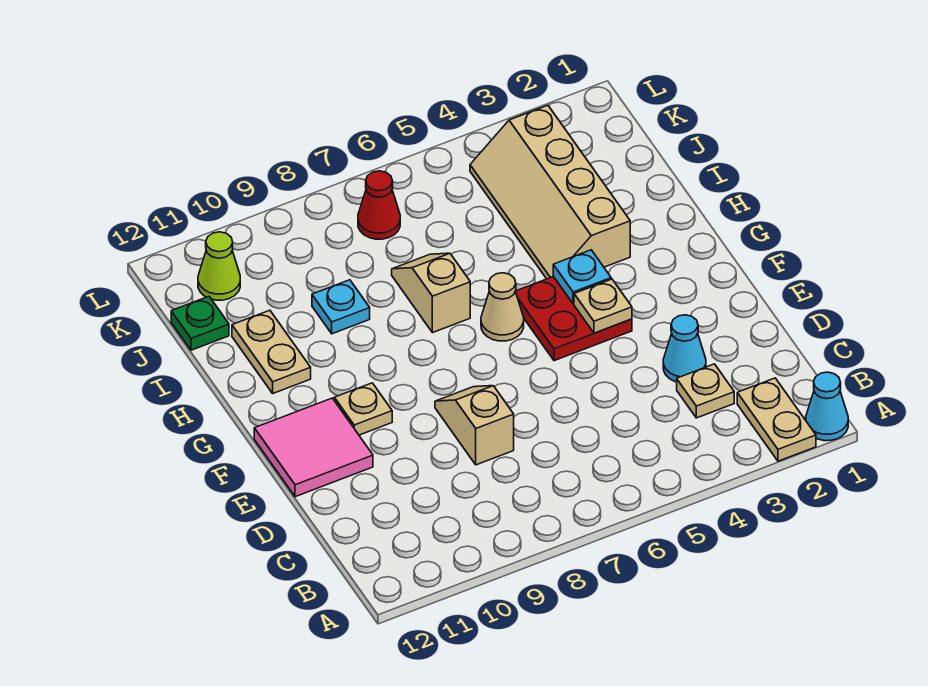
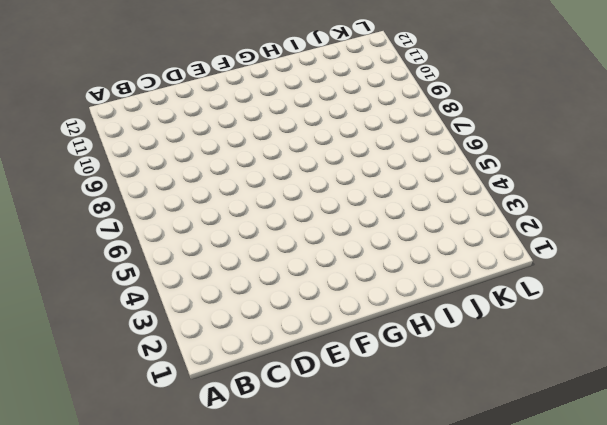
none -> cyan cone A1 level 1
none -> tan plate A2:B2 level 1
none -> tan plate C3 level 1

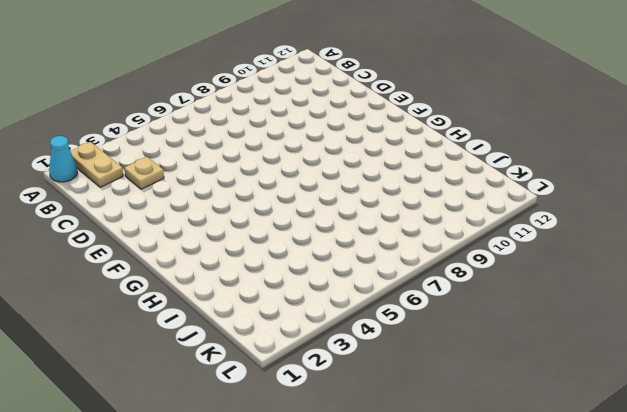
none -> cyan cone D3 level 1
none -> tan slope D8:E8 level 1 top D
none -> pink tile E11:F12 level 1

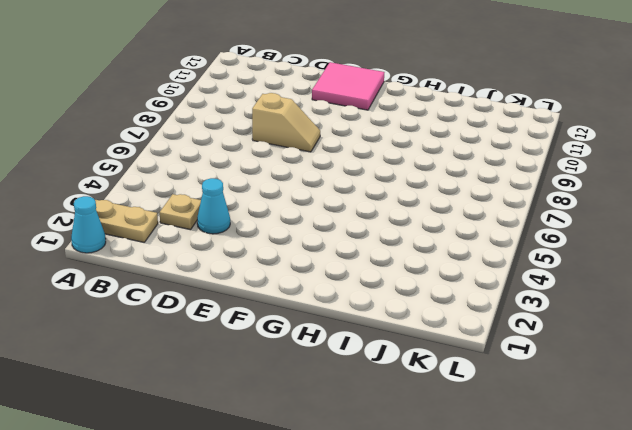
none -> red plate F4:G5 level 1
none -> tan plate F10 level 1
none -> tan cone G6 level 1

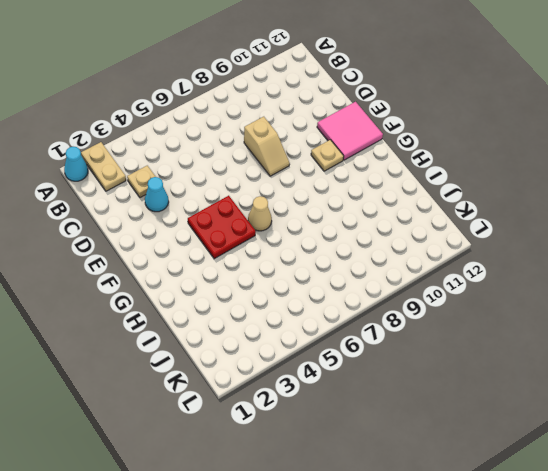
none -> tan slope H3:K4 level 1 top 3
none -> tan slope H7:I7 level 1 top H
none -> tan plate H11:I11 level 1

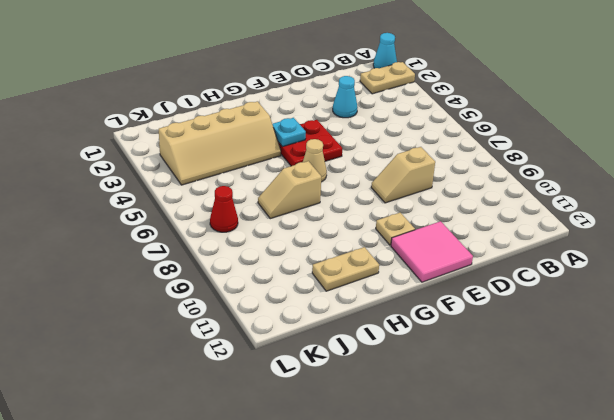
none -> tan plate C3 level 1
none -> cyan plate I9 level 1
none -> green plate J12 level 1

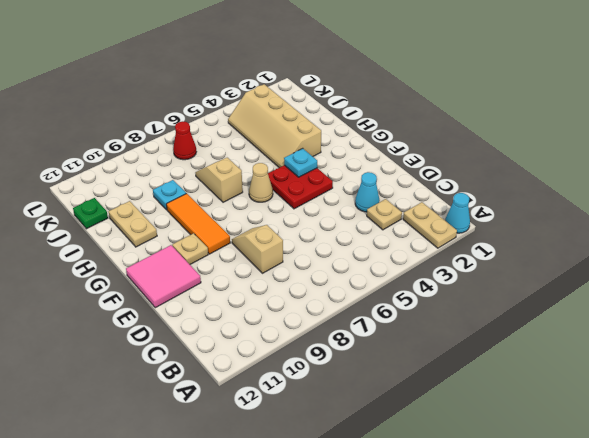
orange tile F9:H9 level 1 -> none
none -> lime cone K11 level 1
none -> tan plate F4 level 2

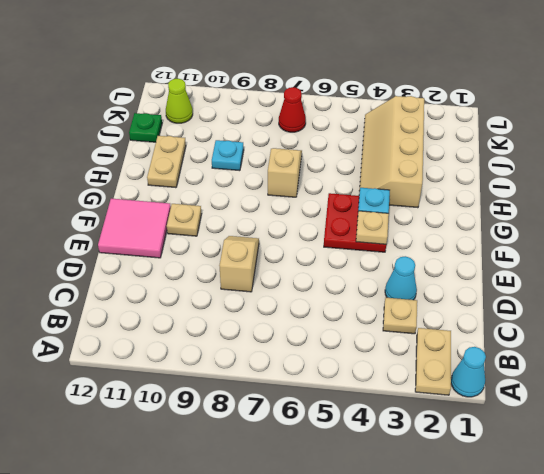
none -> tan cone G6 level 1

